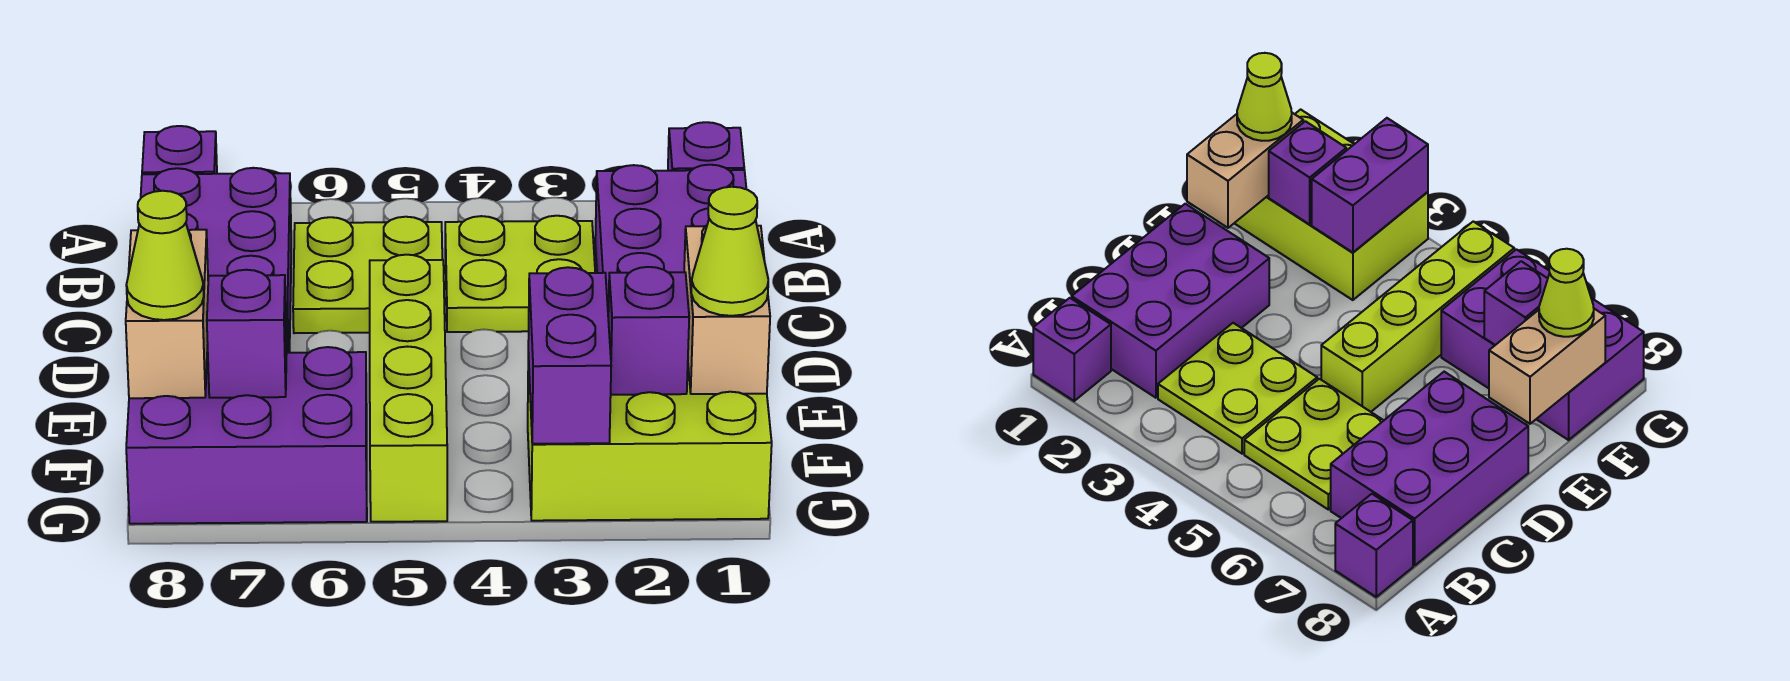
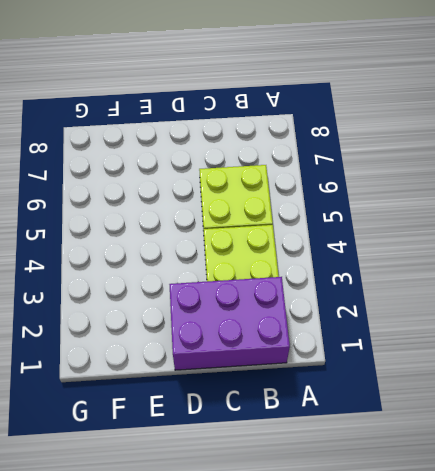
none -> purple brick A1 level 1
none -> purple brick A8 level 1
none -> purple brick B7:D8 level 1

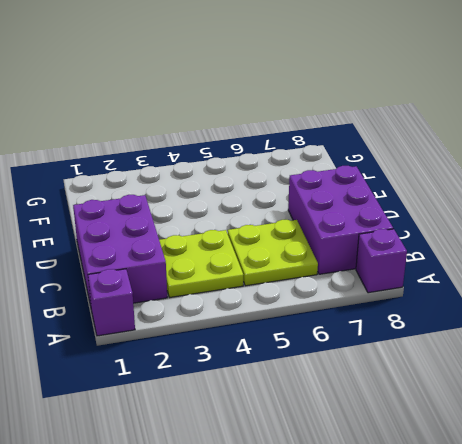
none -> lime brick D5:G5 level 1
none -> lime brick F1:G3 level 1
none -> purple brick F6:G8 level 1

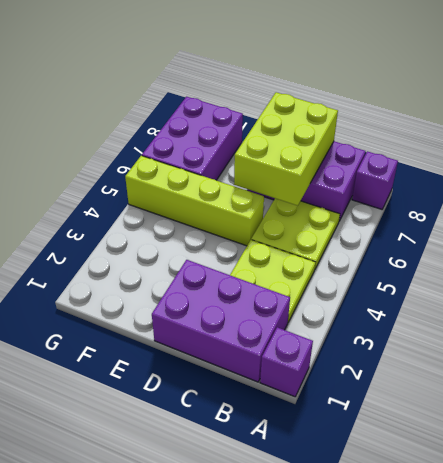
lime brick C6:D8 level 2 -> lime brick F1:G3 level 1
none -> tan brick E1:F1 level 2
none -> tan brick E8:F8 level 2
none -> purple brick F2 level 2

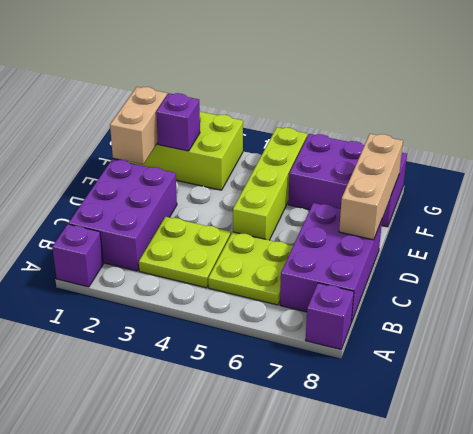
tan brick D8:F8 level 2 -> tan brick E8:F8 level 2
none -> purple brick F3:G3 level 2
none -> purple brick F7 level 2
none -> lime cone F1 level 3

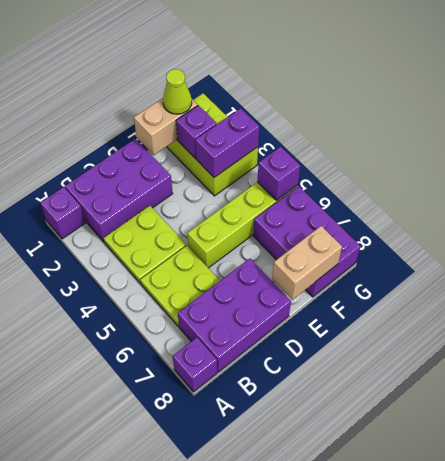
purple brick G5 level 2 -> purple brick F7 level 2
none -> lime cone F8 level 3

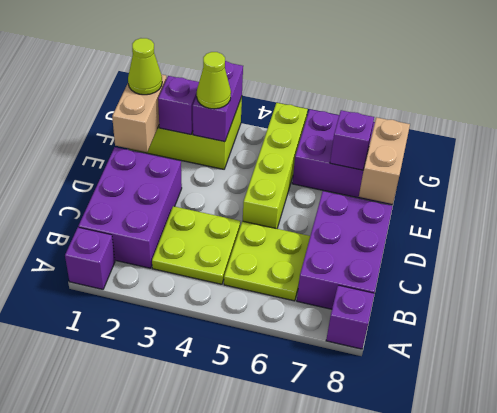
lime cone F3 level 3 -> lime cone F8 level 3

